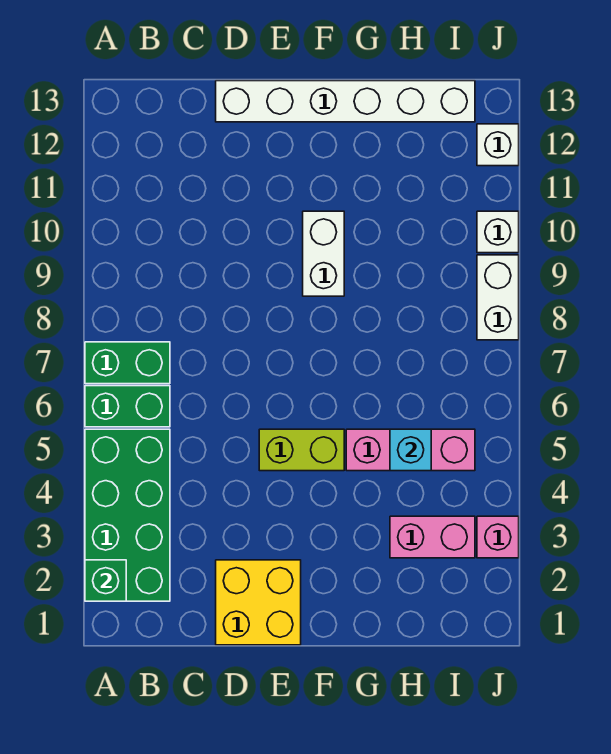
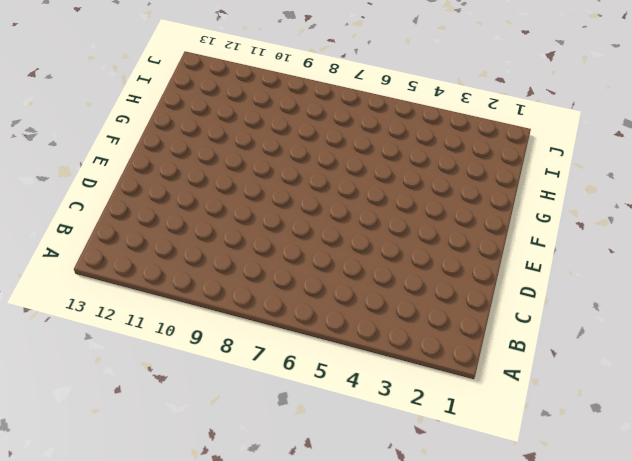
none -> green brick A2:B5 level 1
none -> green brick A6:B6 level 1
none -> green brick A7:B7 level 1

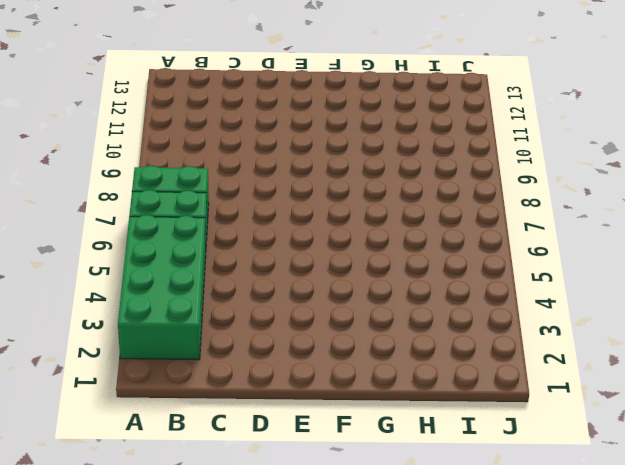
none -> yellow brick D1:E2 level 1
none -> white brick D13:I13 level 1
none -> lime brick E5:F5 level 1

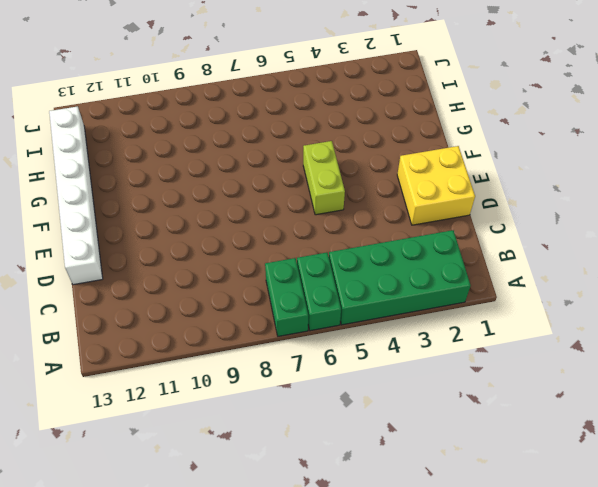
none -> white brick F9:F10 level 1
none -> pink brick G5:I5 level 1
none -> pink brick H3:I3 level 1

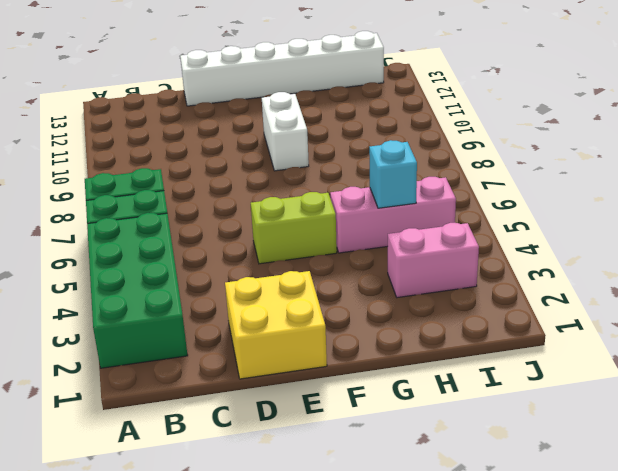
none -> pink brick J3 level 1
none -> white brick J8:J9 level 1
none -> white brick J10 level 1

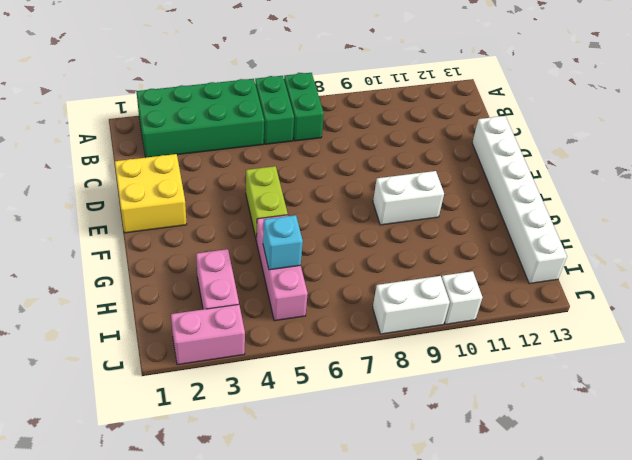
pink brick J2:J3 level 1 -> pink brick J3 level 1
none -> white brick J12 level 1
none -> green brick A2 level 2

